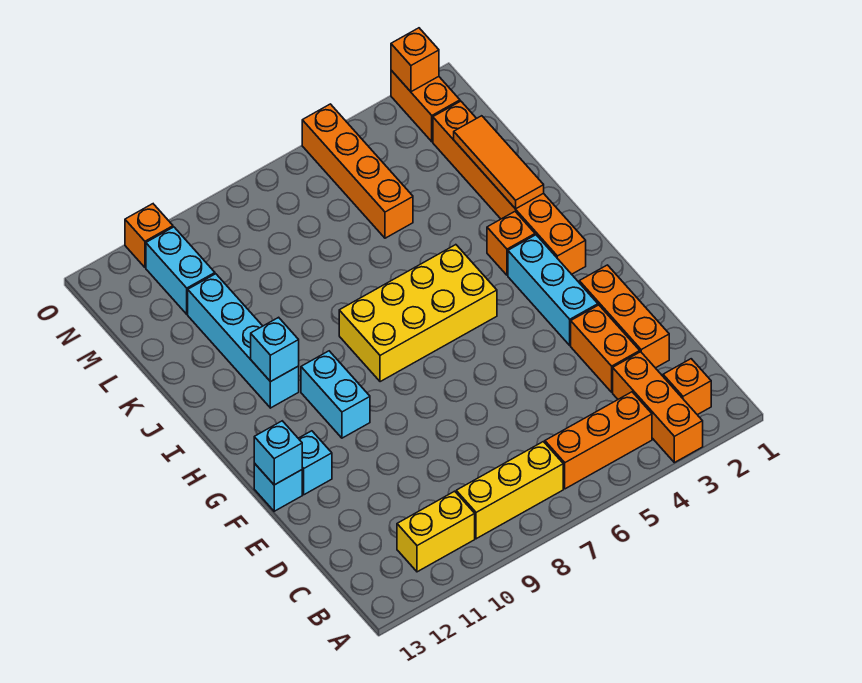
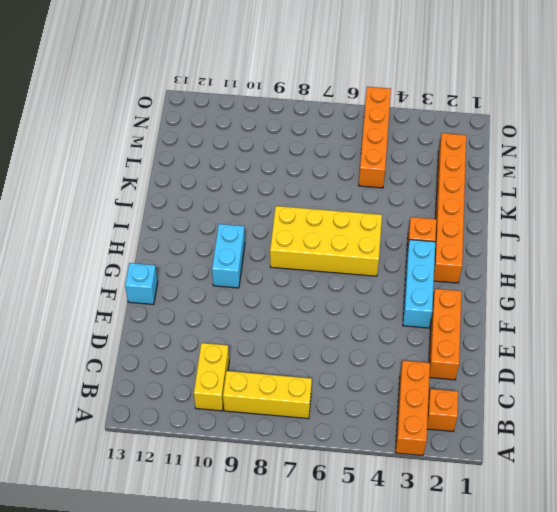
yellow brick B10:C10 level 1 -> yellow brick B10:B11 level 1
none -> orange brick B4:B6 level 1
none -> orange brick D3:E3 level 1
none -> cyan brick F12 level 1

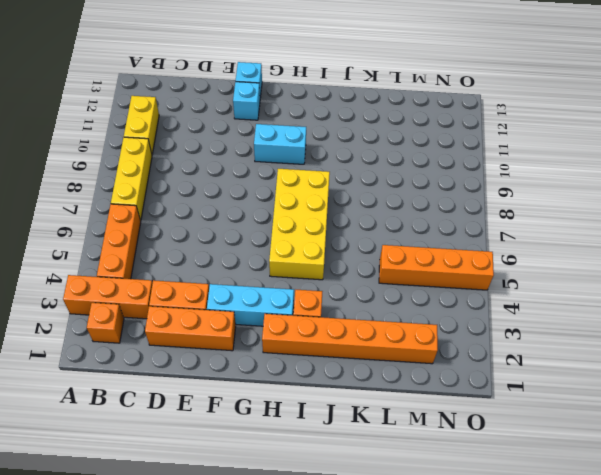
none -> cyan brick I11:L11 level 1
none -> cyan brick M11:N11 level 1
none -> orange brick N2:O2 level 1

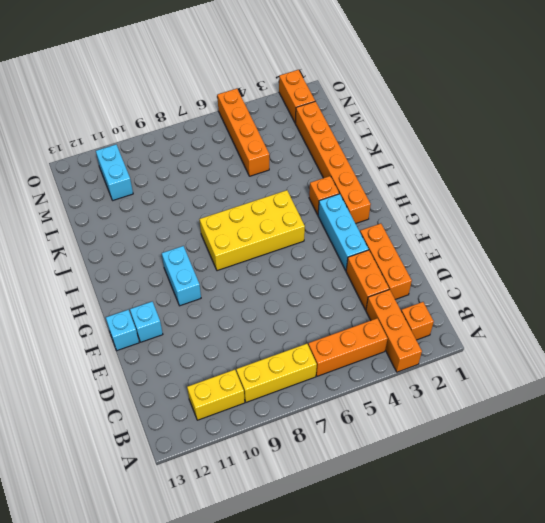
none -> cyan brick I11:L11 level 1
none -> orange brick O11 level 1
none -> cyan brick F13 level 2

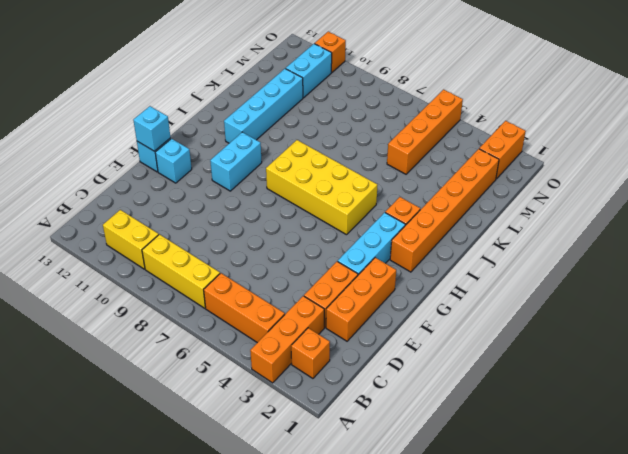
none -> cyan brick I11 level 2
none -> orange tile J2:L2 level 2
none -> orange brick O2 level 2

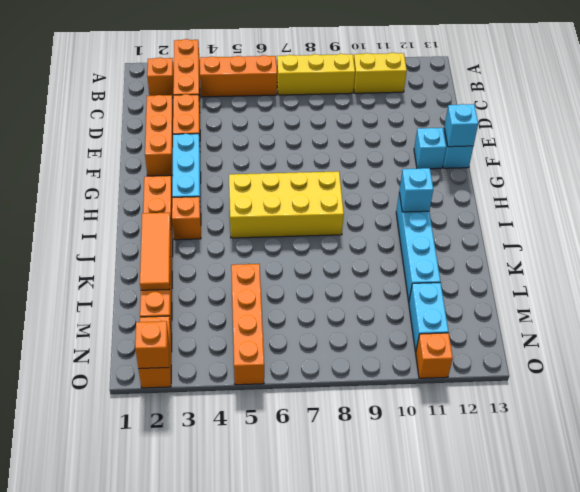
none -> cyan brick G10:H10 level 1

